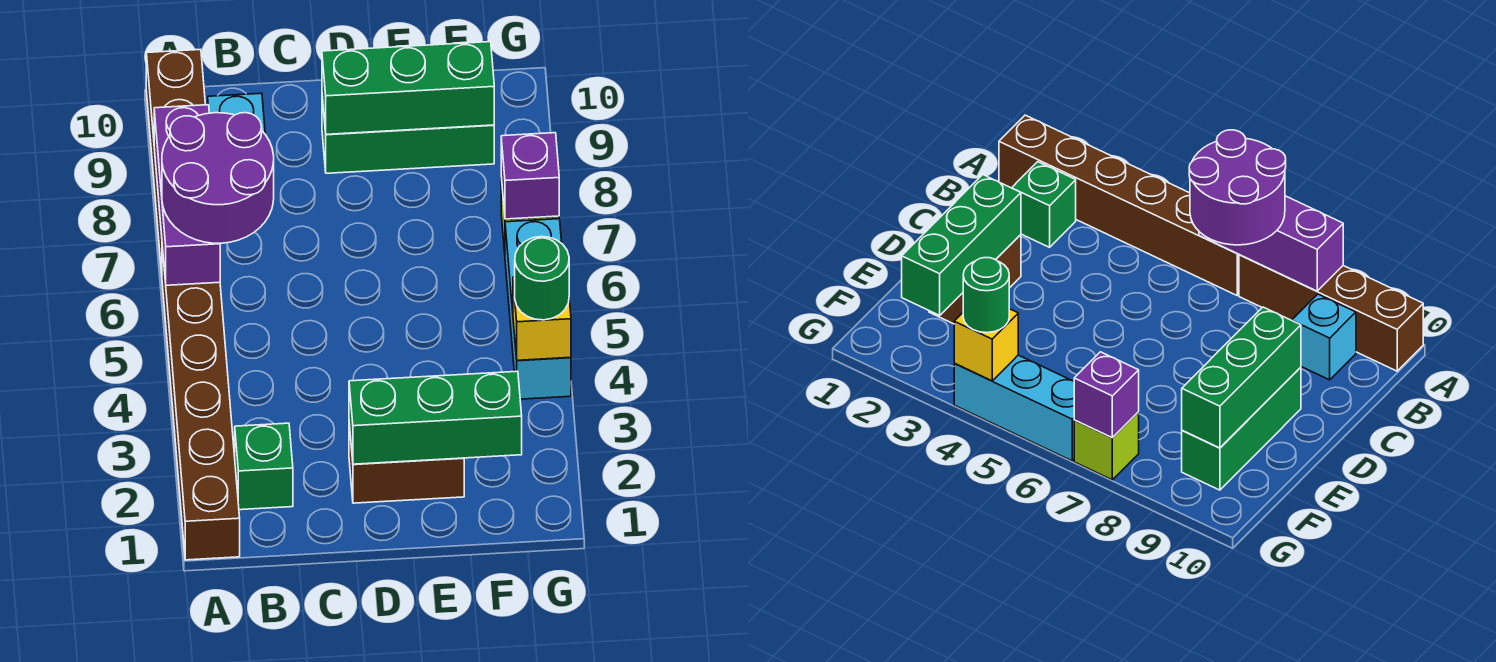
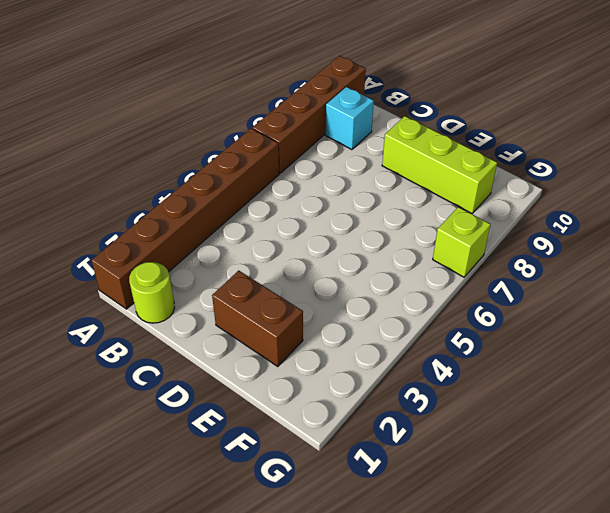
lime round brick B1 level 1 -> none
lime brick D9:F9 level 1 -> green brick D9:F9 level 1
none -> green brick B2 level 1
none -> cyan brick G4:G6 level 1
none -> purple brick A6:A8 level 2

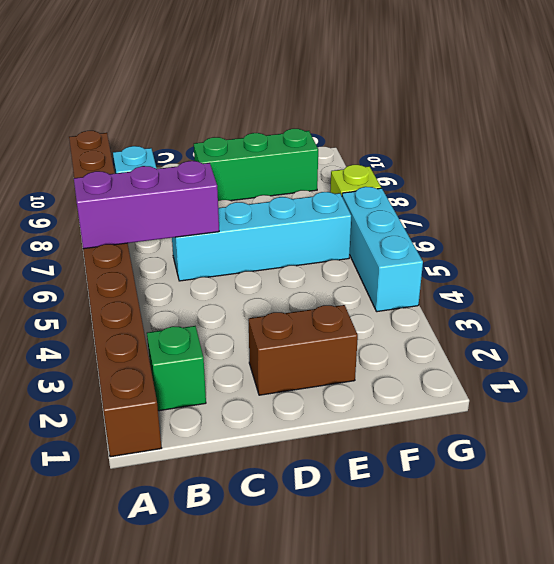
purple brick A6:C6 level 2 -> purple brick A6:A8 level 2
cyan brick C6:F6 level 1 -> none
none -> green brick D2:F2 level 2
none -> green brick D9:F9 level 2
none -> yellow brick G4 level 2

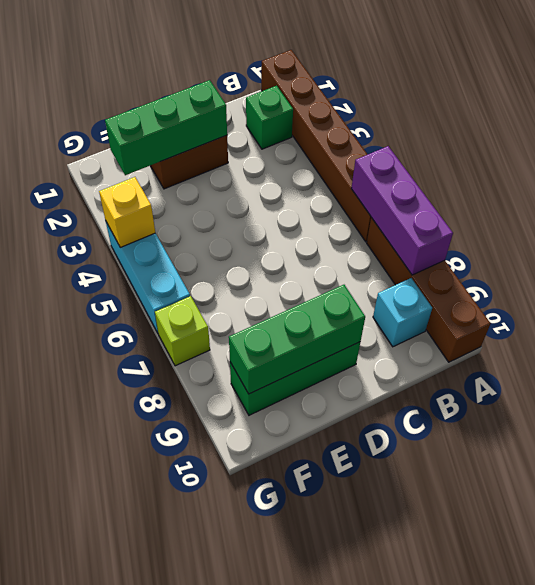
none -> purple brick G7 level 2
none -> purple round brick A6:B7 level 3
none -> green round brick G4 level 3

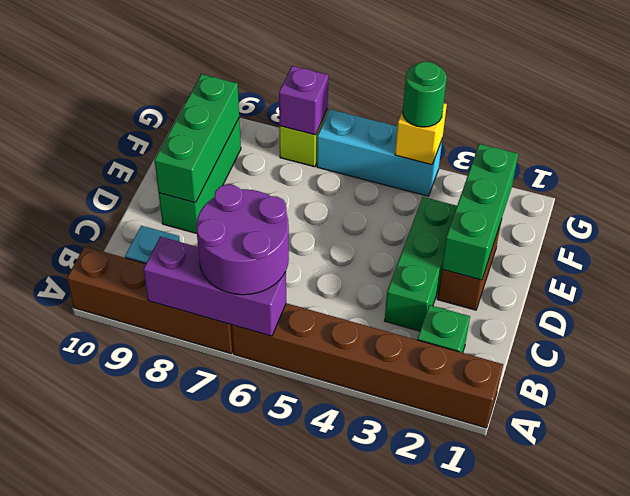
green brick C3:E3 level 1 -> none

